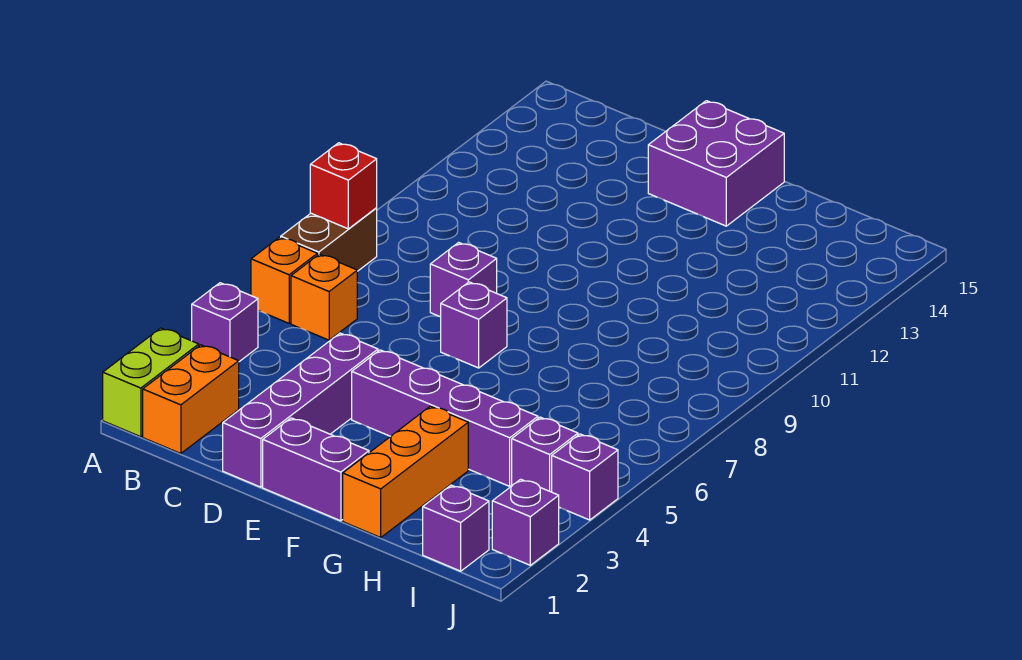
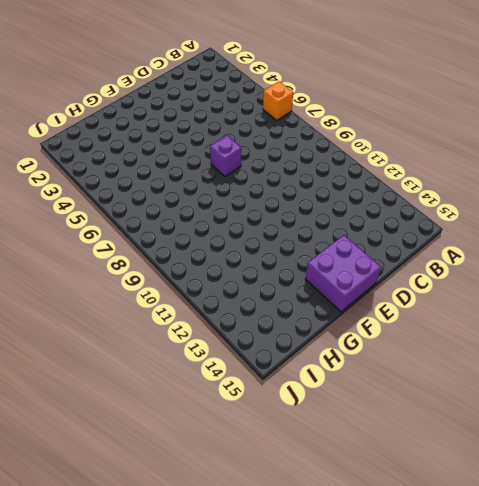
none -> lime brick A1:A2 level 1
none -> purple brick A4 level 1
none -> brown brick A7:A8 level 1

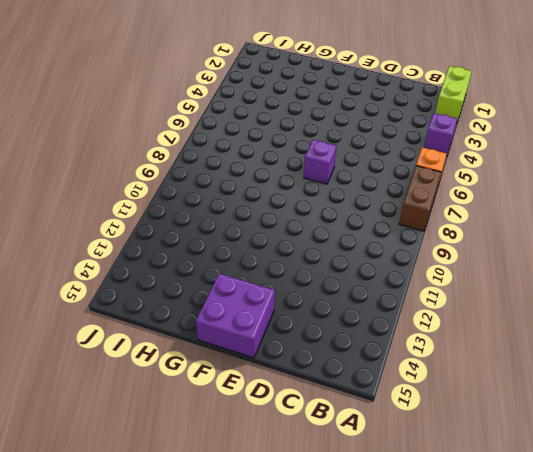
none -> orange brick B1:B2 level 1
none -> orange brick B6 level 1
none -> purple brick D1:D4 level 1

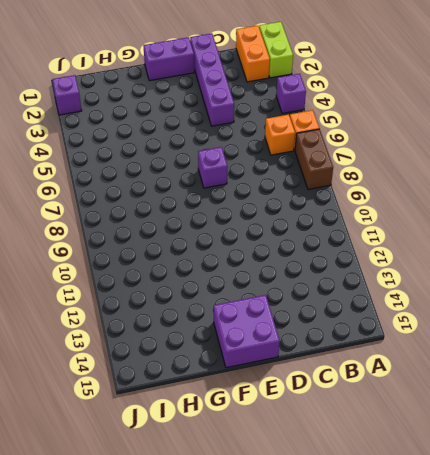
none -> purple brick D8 level 1
none -> purple brick E4:H4 level 1
none -> orange brick G1:G3 level 1

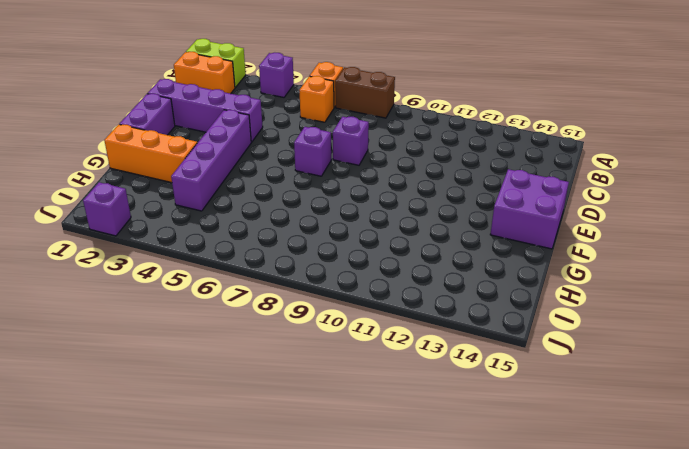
none -> purple brick I1 level 1
none -> purple brick I4 level 1
none -> purple brick J4 level 1

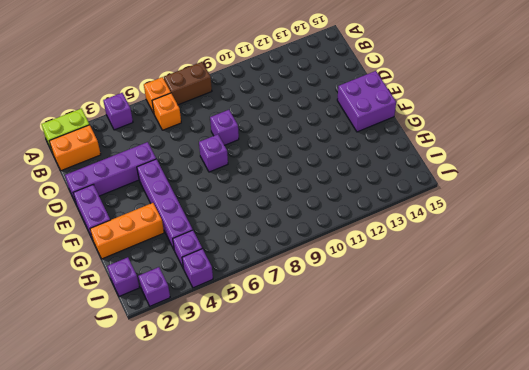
none -> red brick A8 level 2

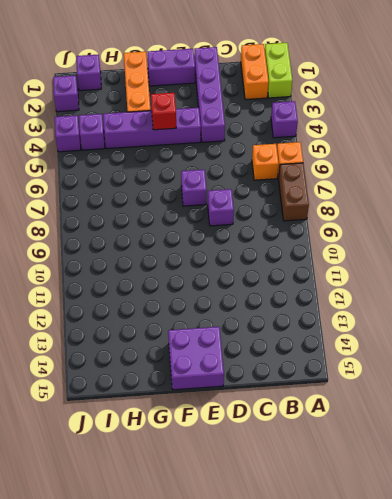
red brick F4 level 2 -> red brick A8 level 2

